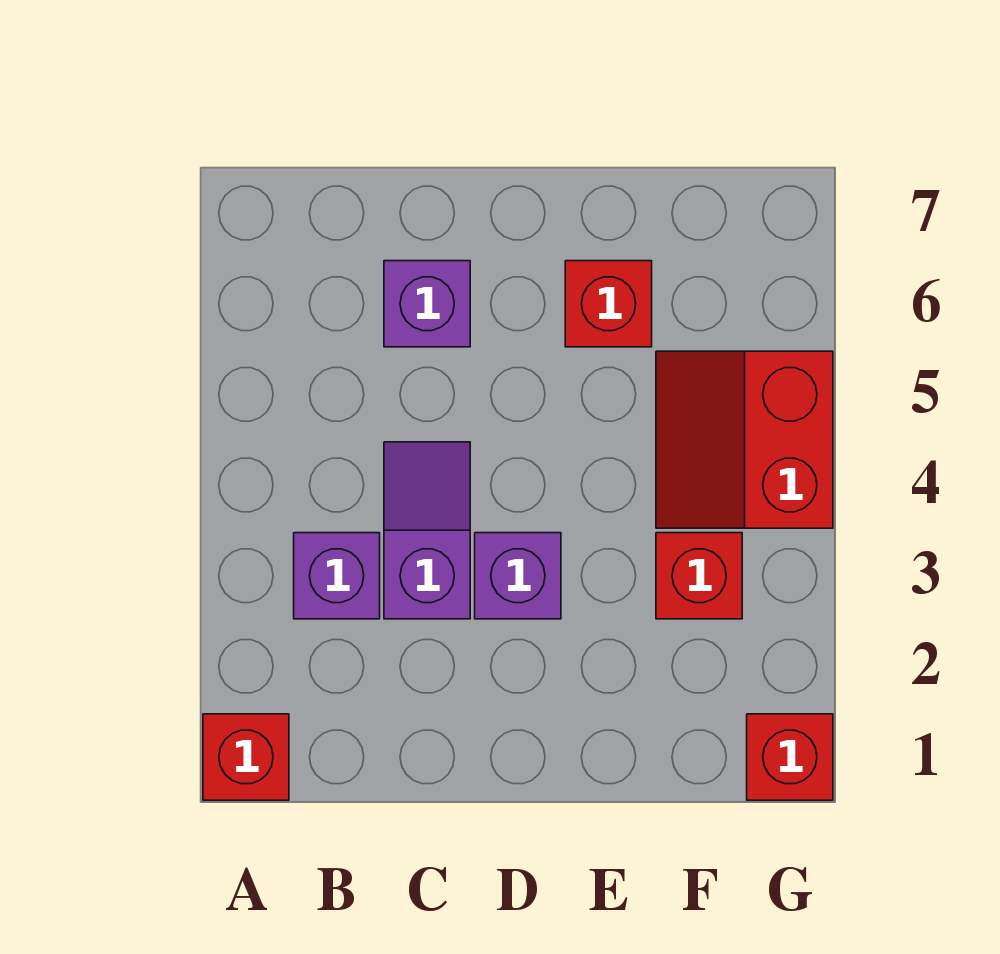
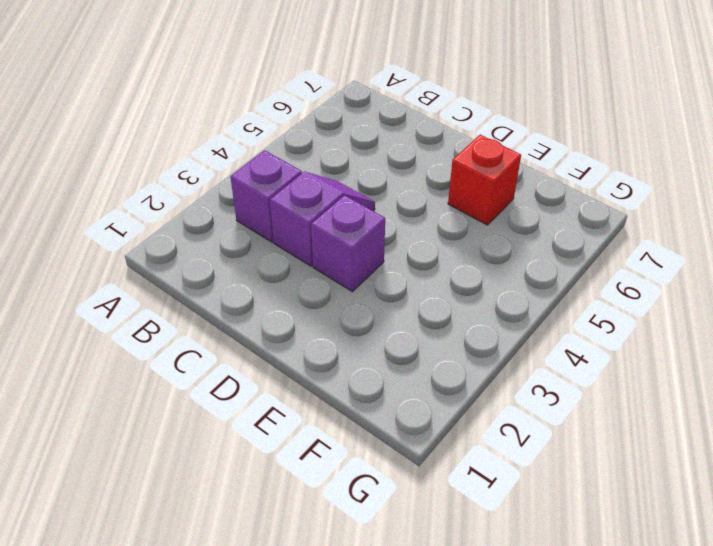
none -> red brick A1 level 1
none -> purple brick C6 level 1

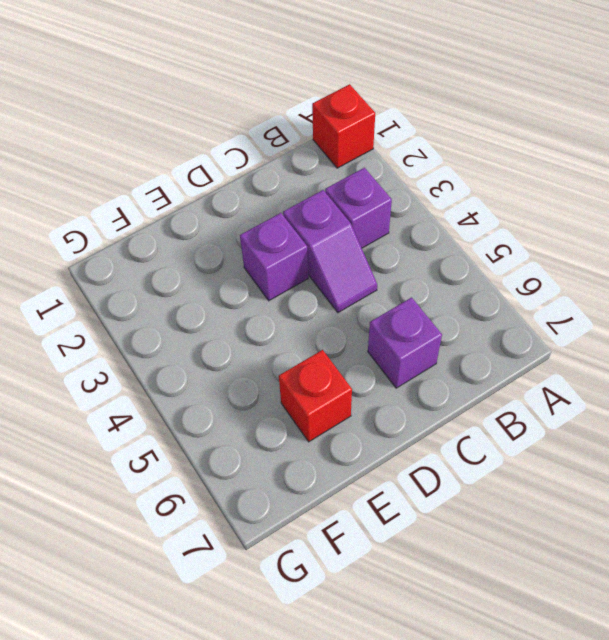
none -> red brick F3 level 1
none -> red slope F4:G5 level 1 top G

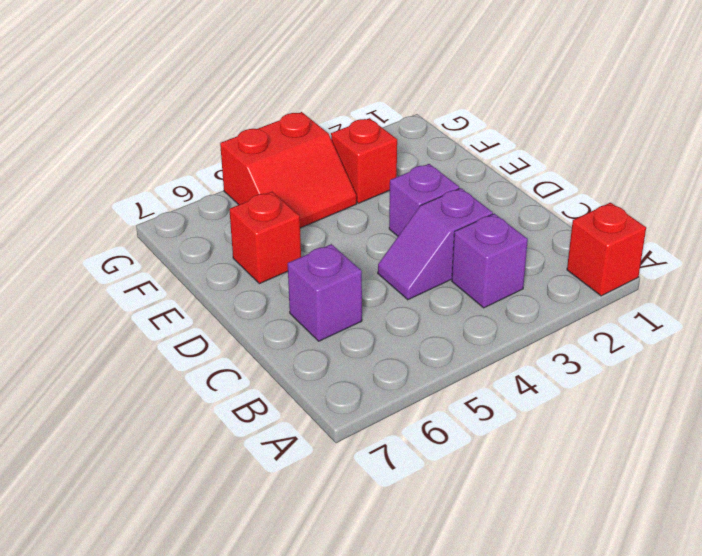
none -> red brick G1 level 1

